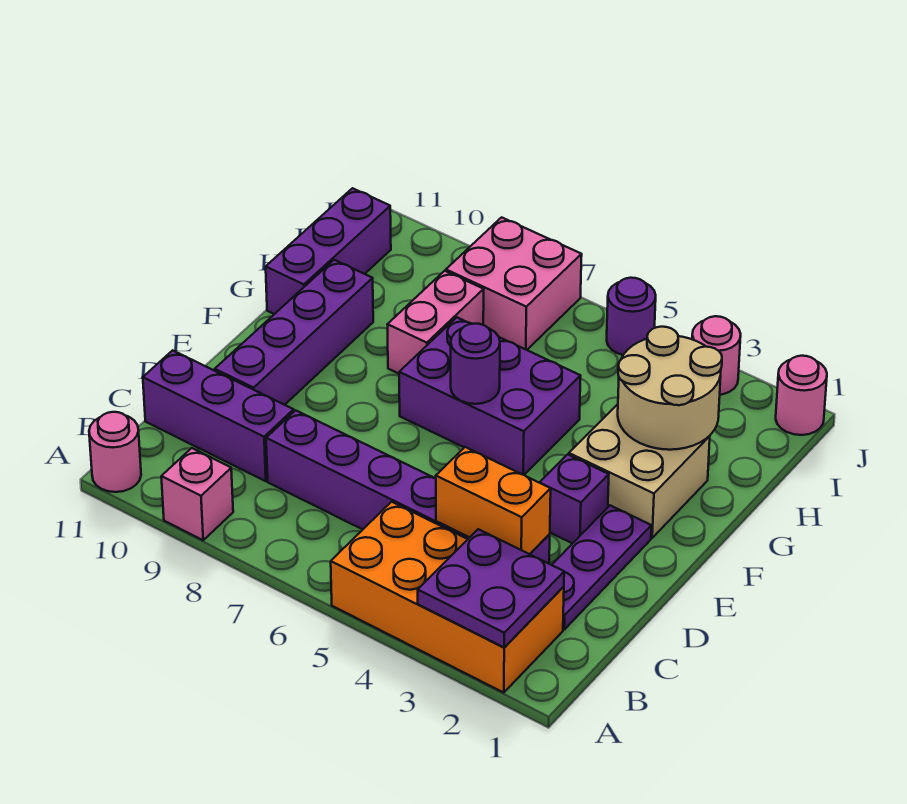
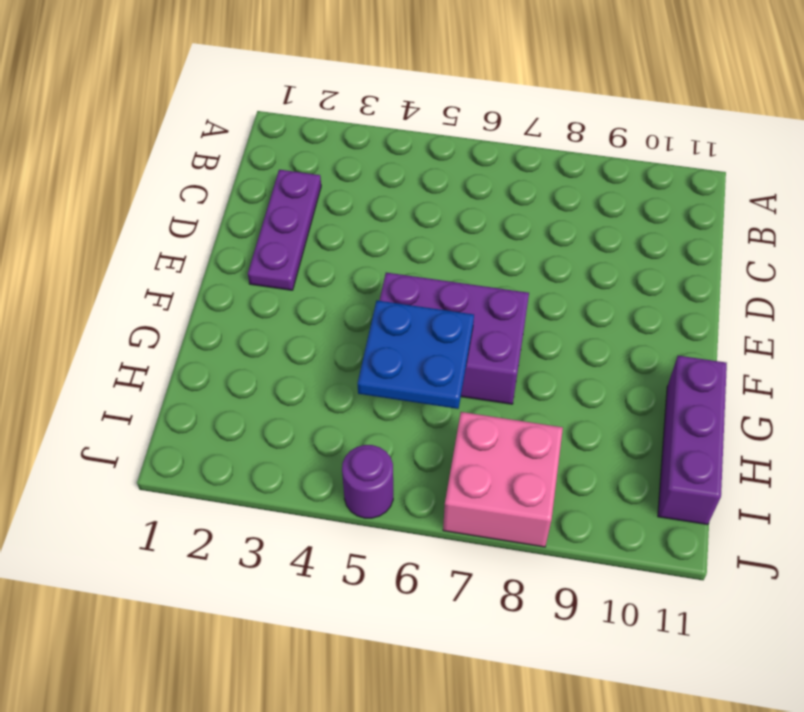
blue plate G5:H6 level 2 -> none
none -> orange brick A2:B5 level 1
none -> pink brick A9 level 1
none -> pink round brick A11 level 1

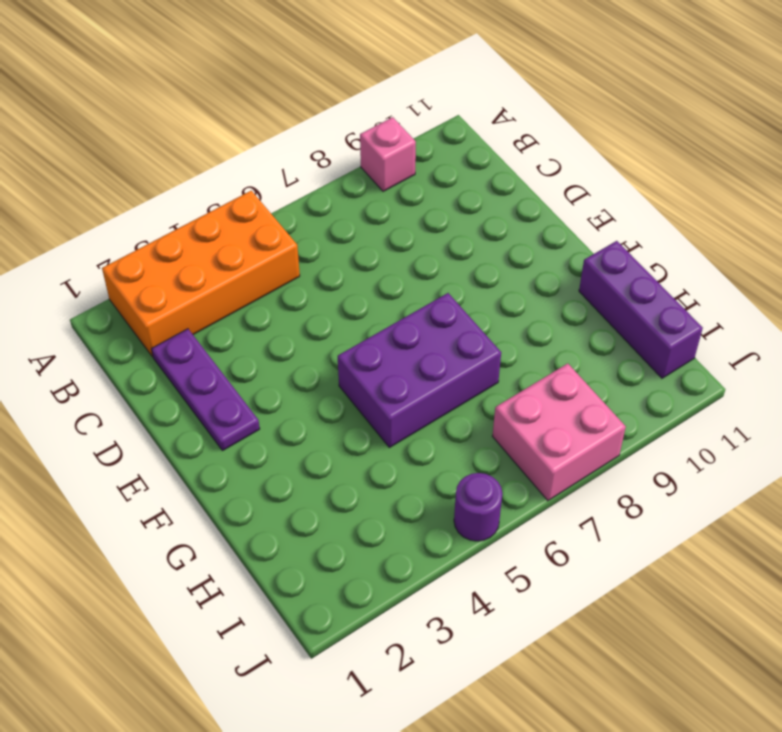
none -> pink round brick A11 level 1
none -> purple brick C3:C8 level 1
none -> purple brick C9:C11 level 1

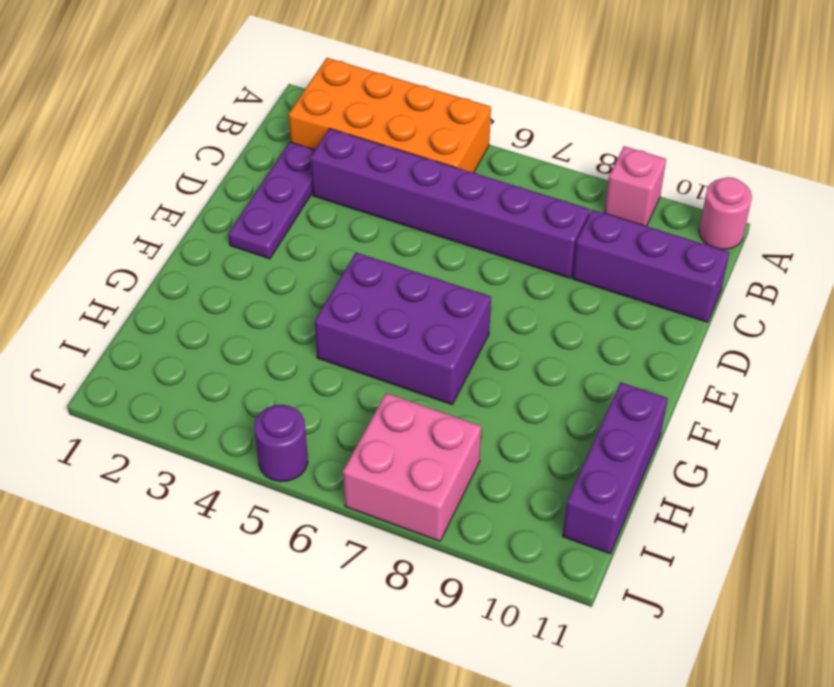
none -> purple brick D10:G10 level 1
none -> purple brick E3 level 1
none -> tan brick F2:G3 level 1

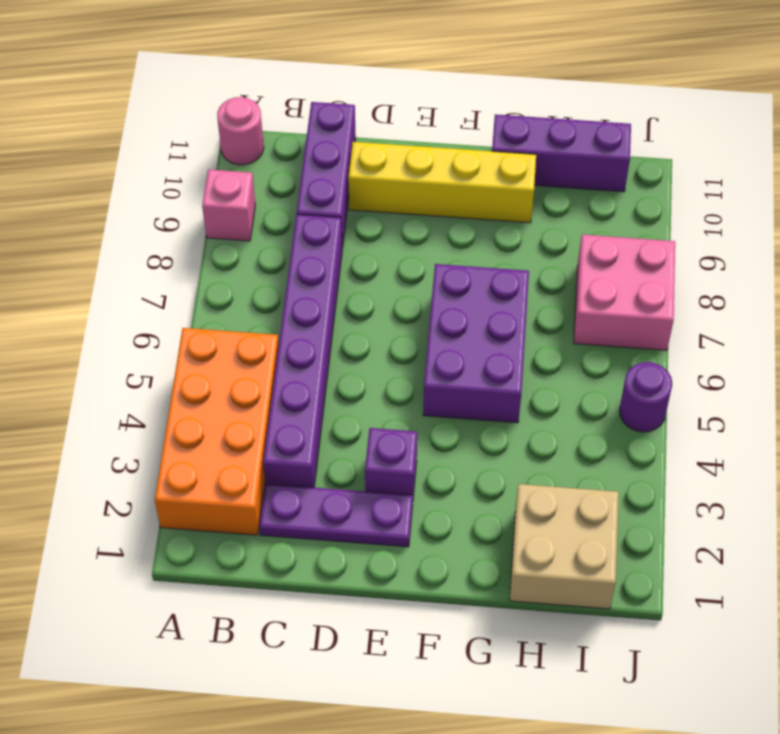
yellow brick D10:G10 level 1 -> purple brick D10:G10 level 1
tan brick H1:I2 level 1 -> tan brick F2:G3 level 1
none -> pink brick G8:H8 level 1
none -> pink round brick J1 level 1
none -> pink round brick J3 level 1

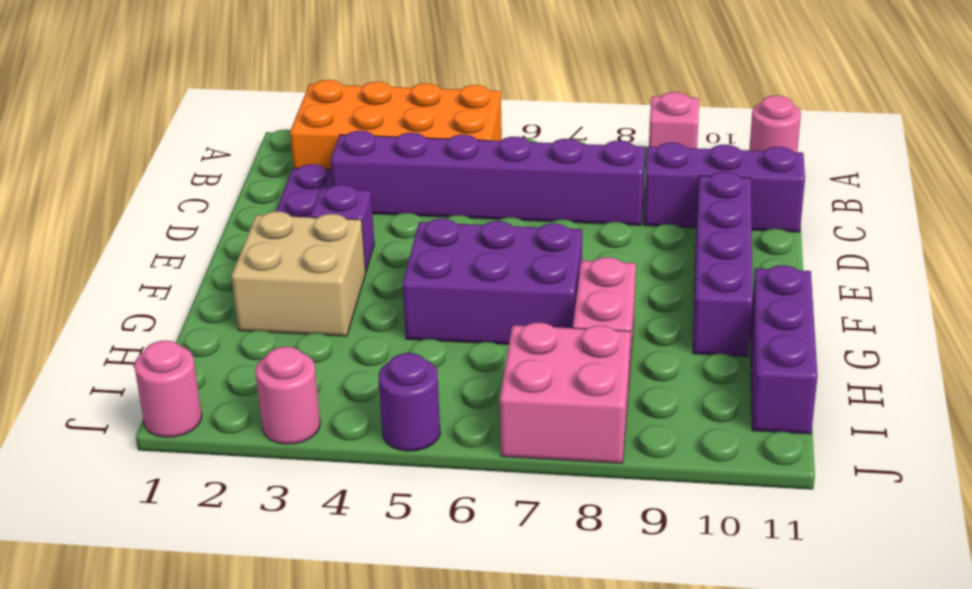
none -> purple plate A2:B3 level 2
none -> orange brick C3:C4 level 2
none -> purple round brick F6 level 2

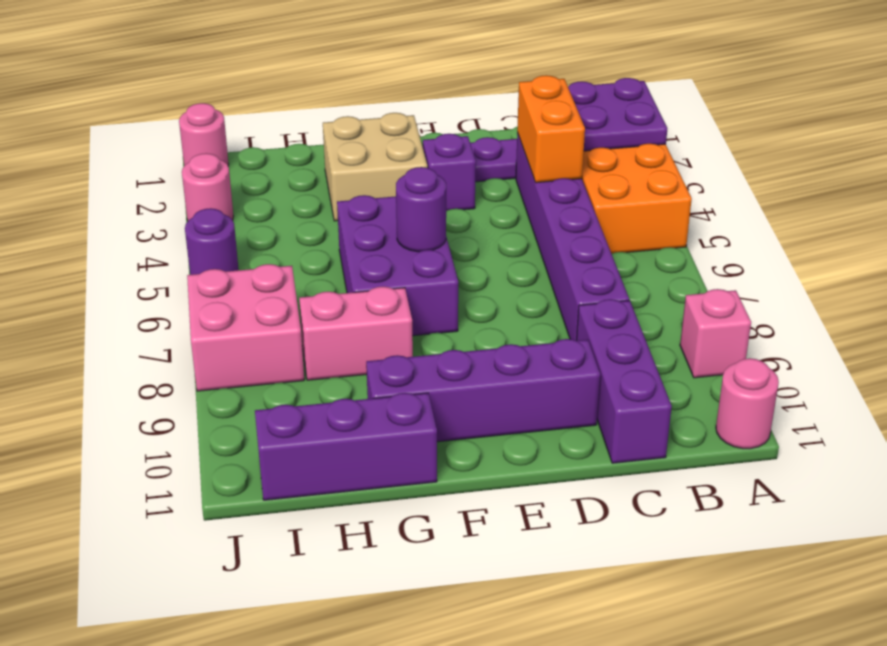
none -> tan round brick G2:H3 level 2

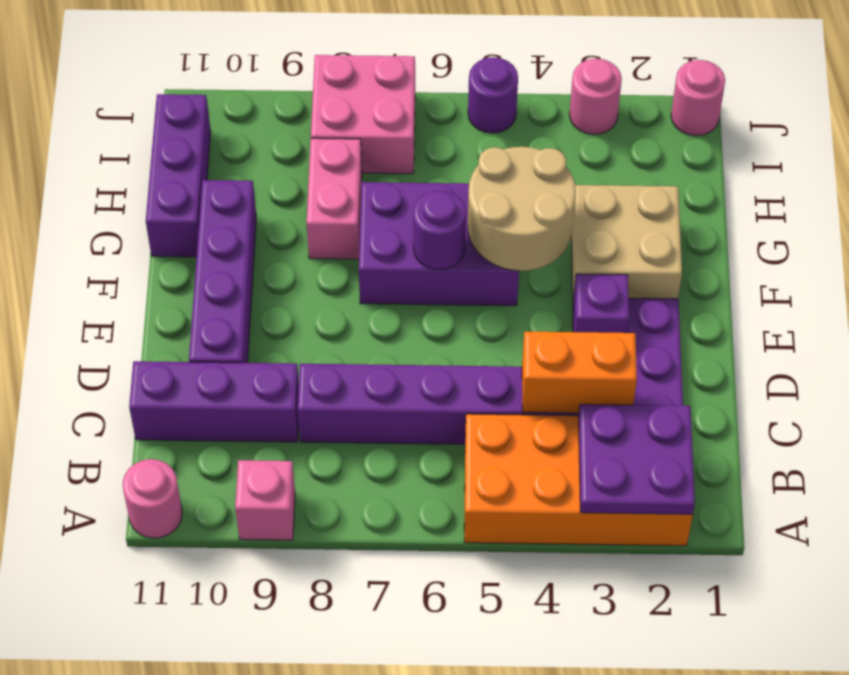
tan round brick F4:G5 level 2 -> tan round brick G2:H3 level 2

